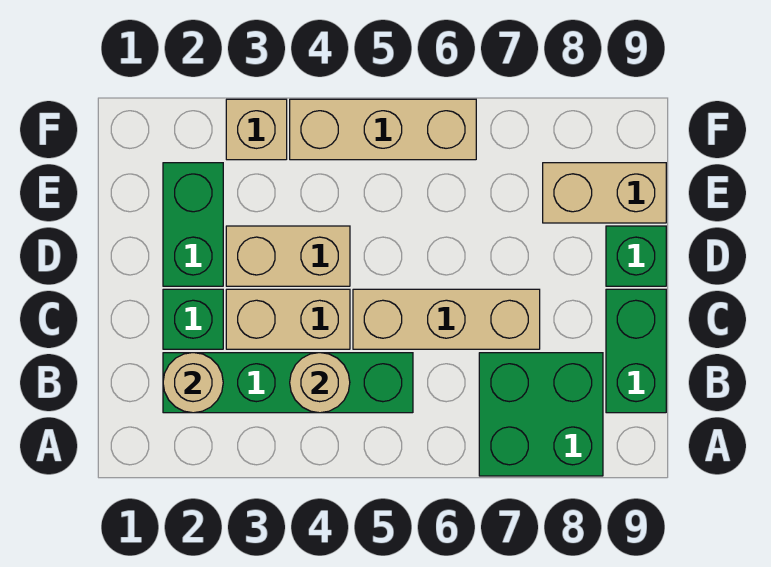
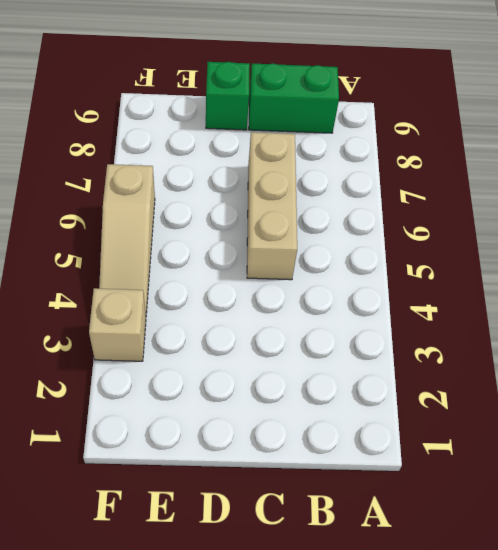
tan slope F4:F6 level 1 top 6 -> tan brick F4:F6 level 1
none -> green brick A7:B8 level 1
none -> green brick B2:B5 level 1
none -> green brick C2 level 1

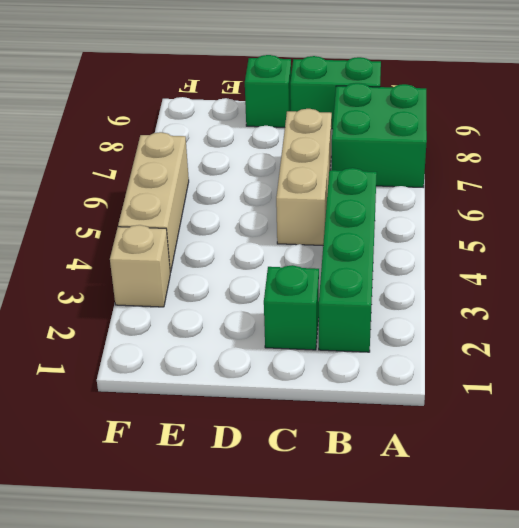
none -> tan brick C3:C4 level 1
none -> green brick D2:E2 level 1
none -> tan brick D3:D4 level 1

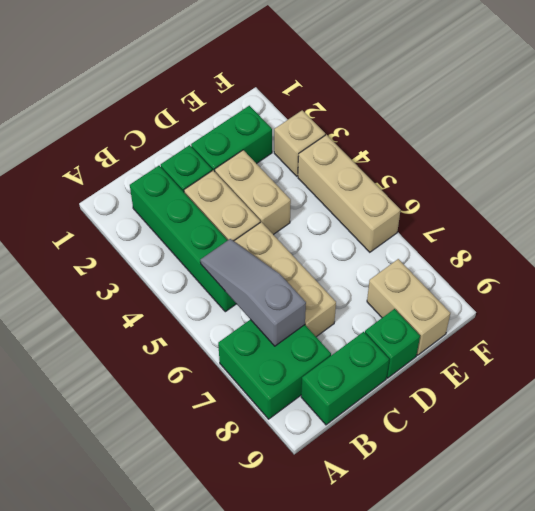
grey slope B5:B7 level 2 top 7 -> none
none -> tan round brick B2 level 2
none -> tan round brick B4 level 2

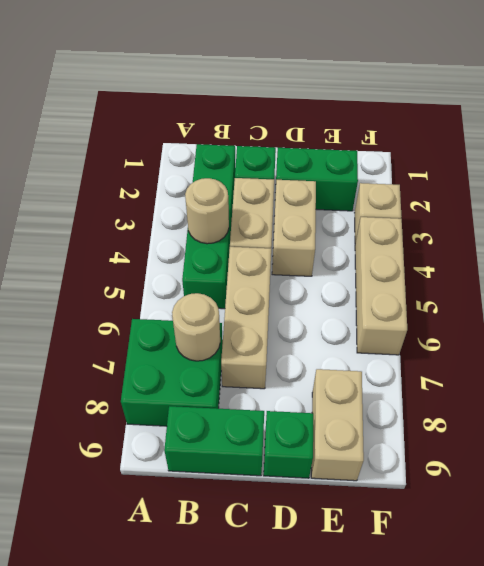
tan round brick B7 level 2 -> tan round brick B2 level 2

